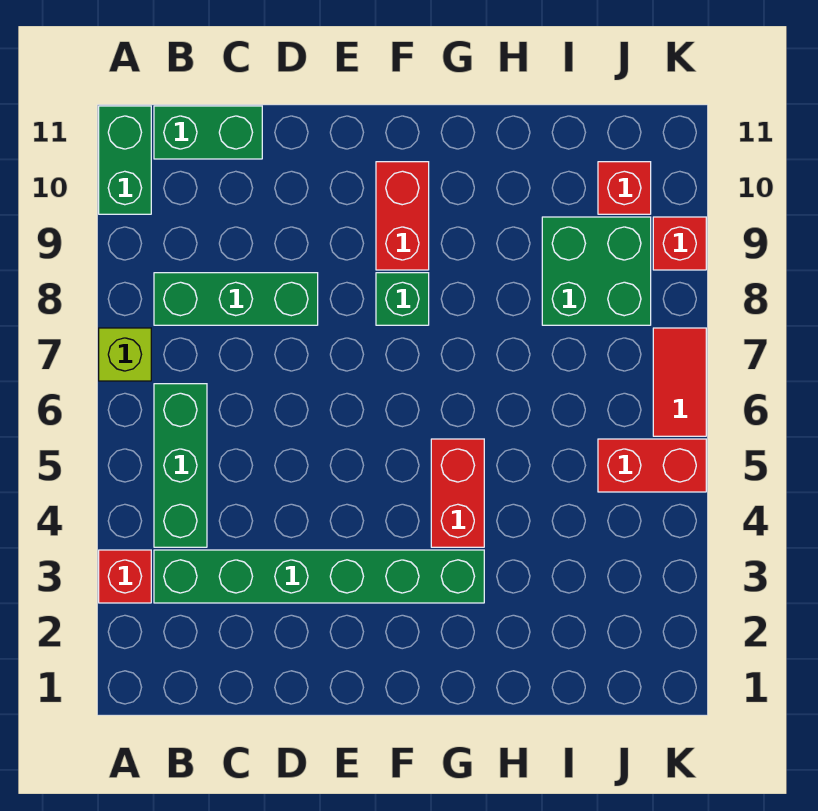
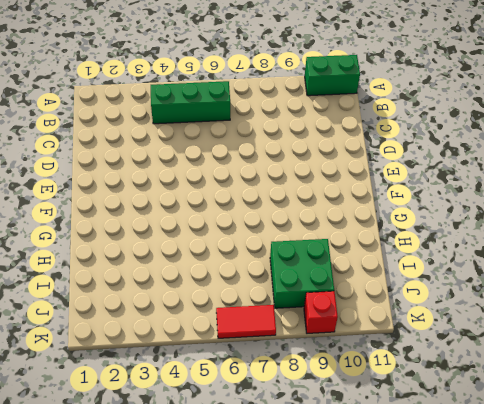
none -> red brick A3 level 1
none -> lime brick A7 level 1
none -> green brick B3:G3 level 1

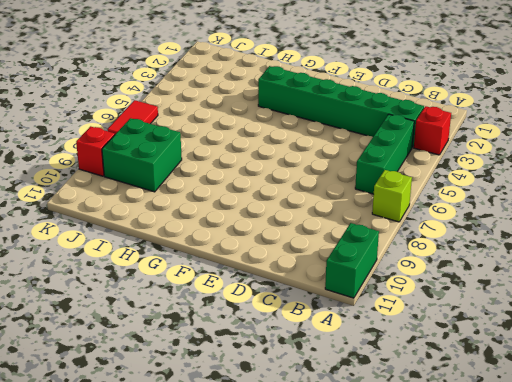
none -> green brick B8:D8 level 1
none -> green brick B11:C11 level 1
none -> green brick F8 level 1

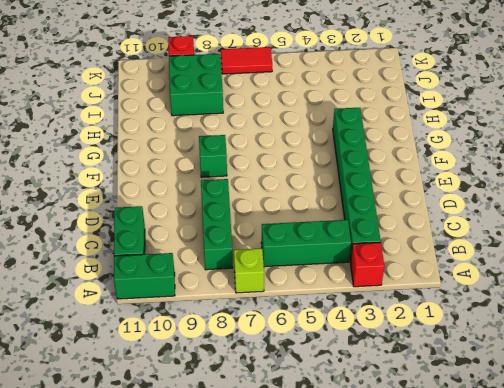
none -> red brick F9:F10 level 1
none -> red brick G4:G5 level 1
none -> red brick J5:K5 level 1

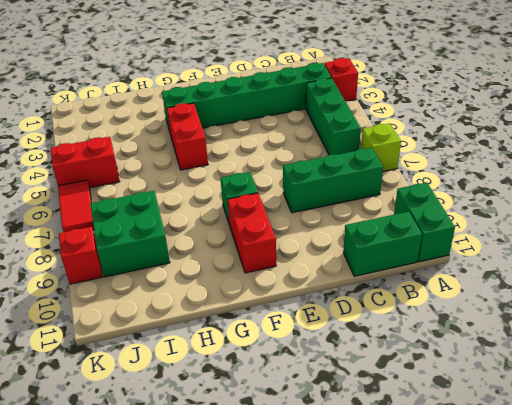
none -> red brick J10 level 1

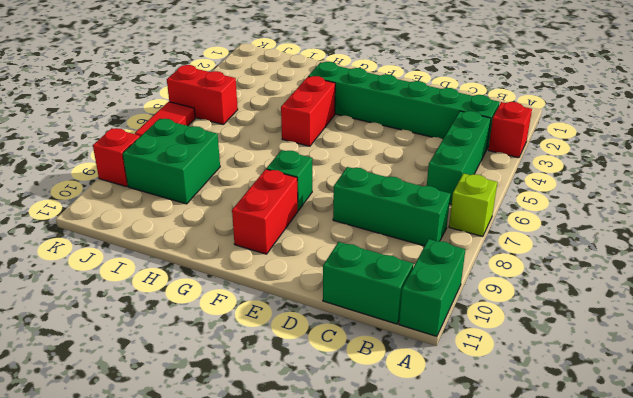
none -> red brick J10 level 1

